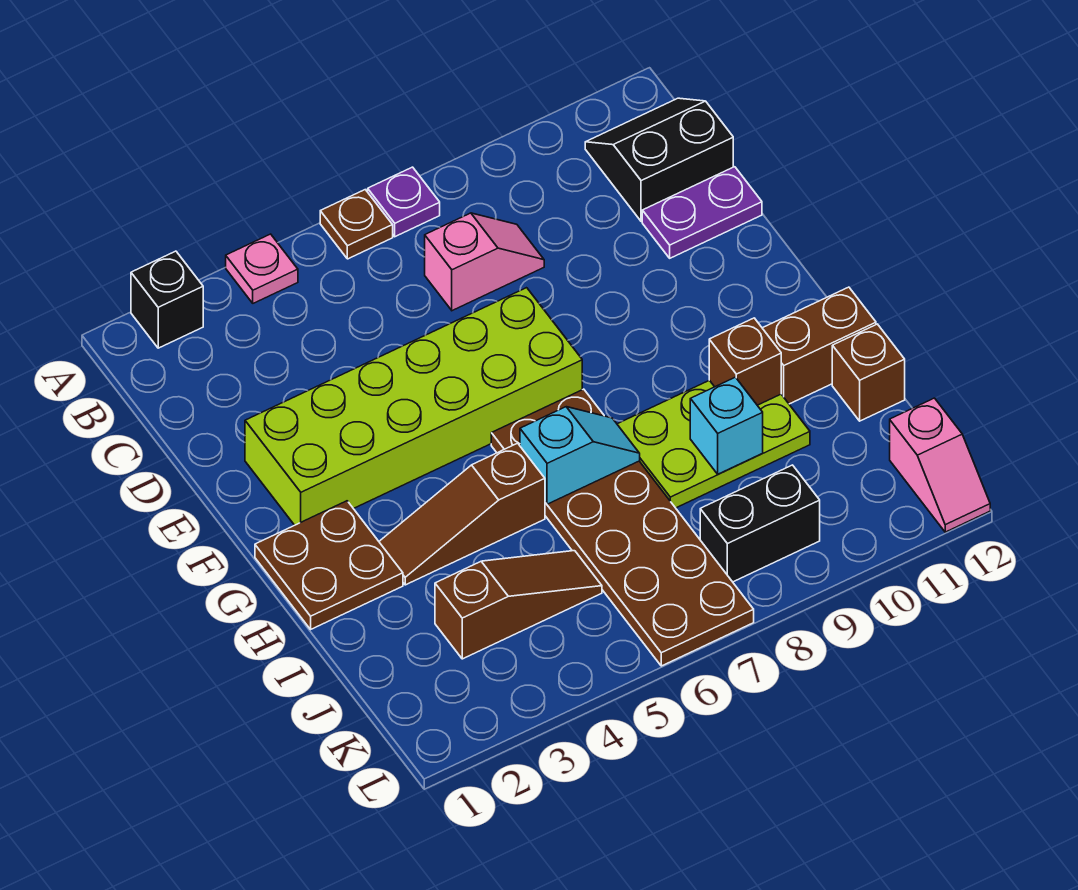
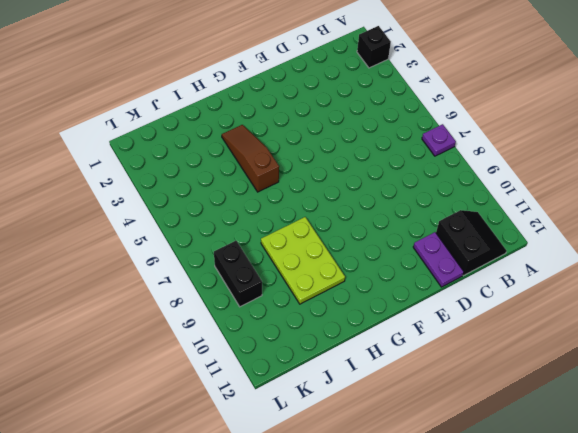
none -> pink plate A4 level 1
none -> brown plate A6 level 1
none -> pink slope C7:C8 level 1 top 7

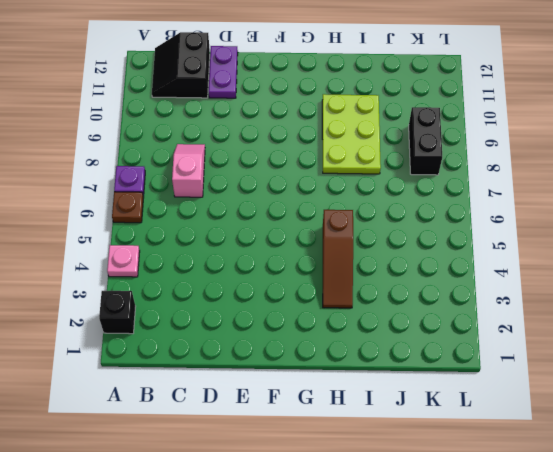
none -> lime brick E2:F7 level 1
none -> brown plate G1:H2 level 1
none -> brown plate G6:L7 level 1

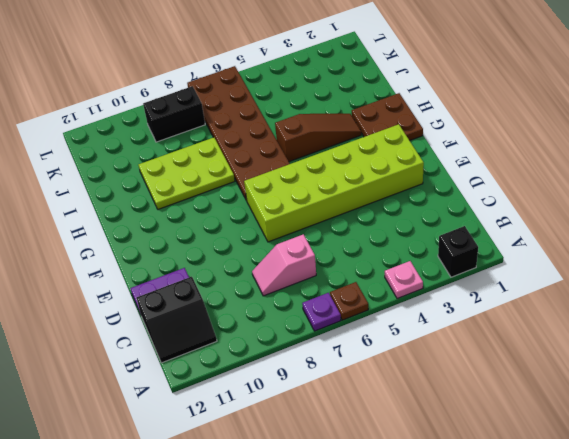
none -> brown brick H11:H12 level 1
none -> brown brick I12 level 1
none -> brown slope J3:J5 level 1 top 3

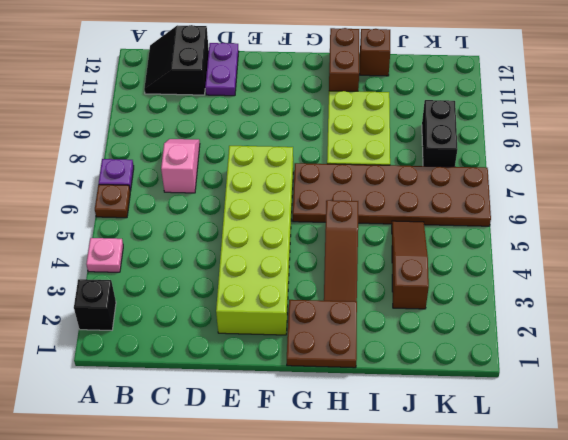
none -> pink slope K12:L12 level 1 top K
none -> cyan slope H6:H7 level 2 top 6
none -> brown brick H10 level 2

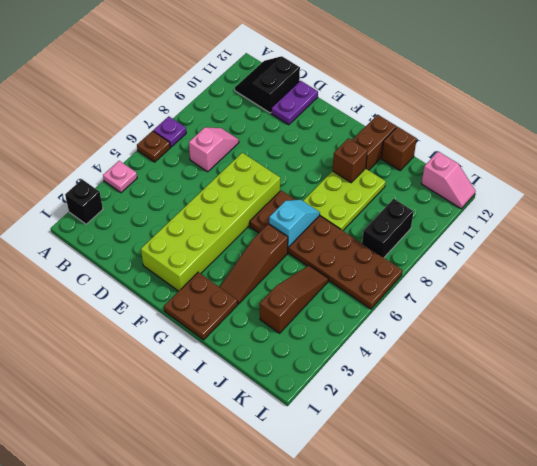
none -> cyan brick I9 level 2

